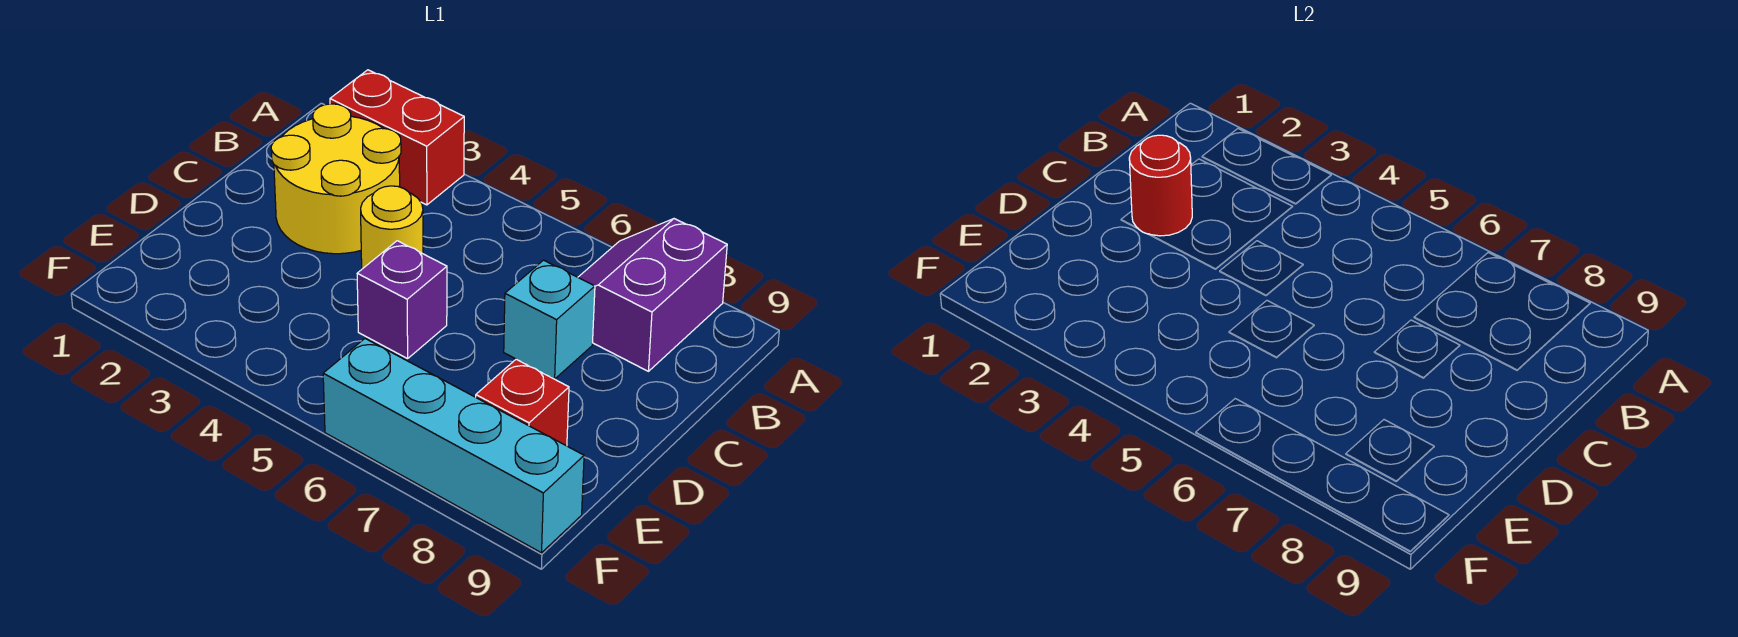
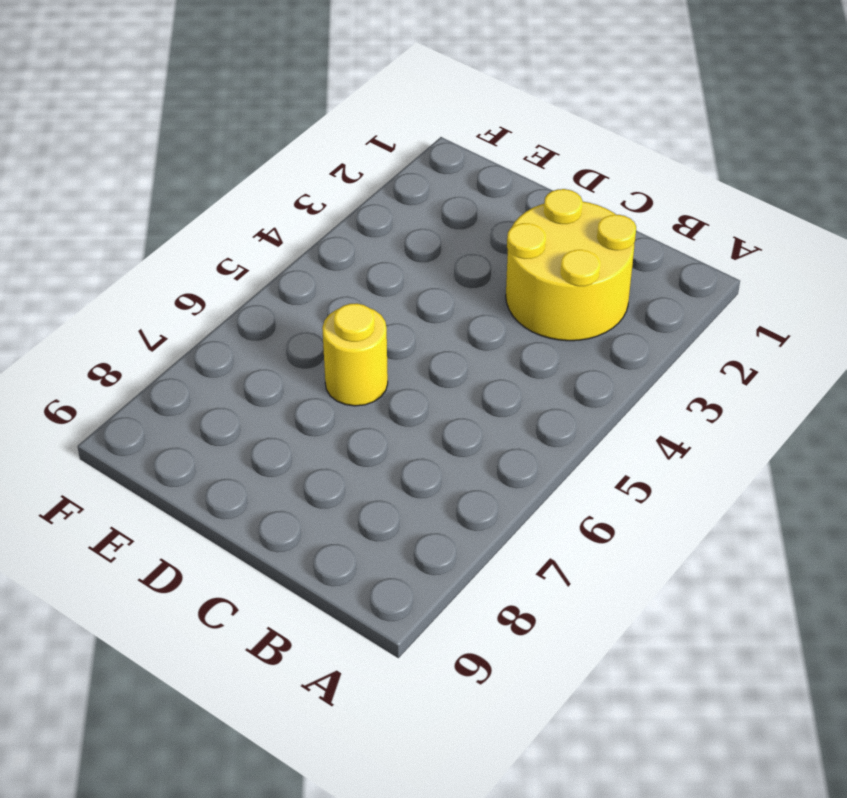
yellow round brick D6 level 1 -> yellow round brick C4 level 1
none -> red brick A2:A3 level 1
none -> purple slope A7:B8 level 1 top 8

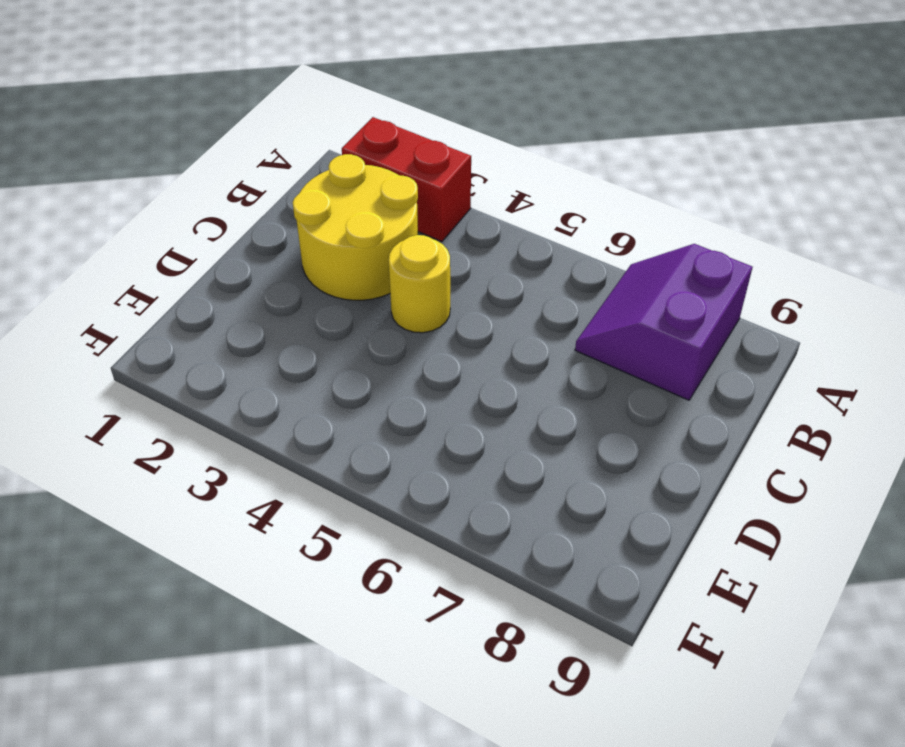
none -> cyan brick C7 level 1
none -> purple brick D5 level 1

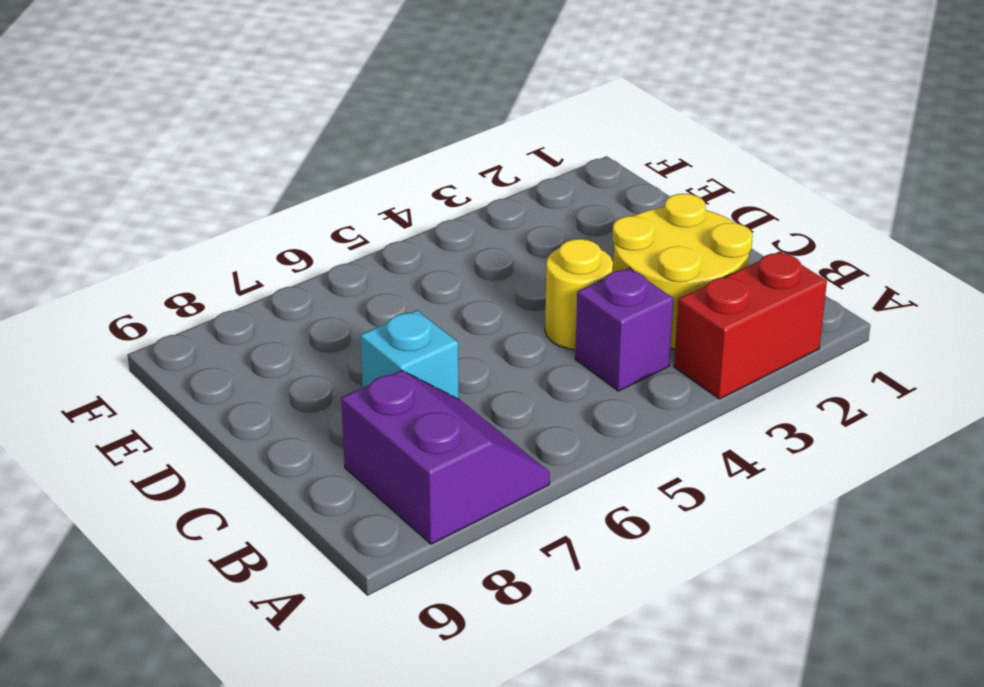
purple brick B4 level 1 -> purple brick D5 level 1
none -> red brick E8 level 1
none -> cyan brick F6:F9 level 1

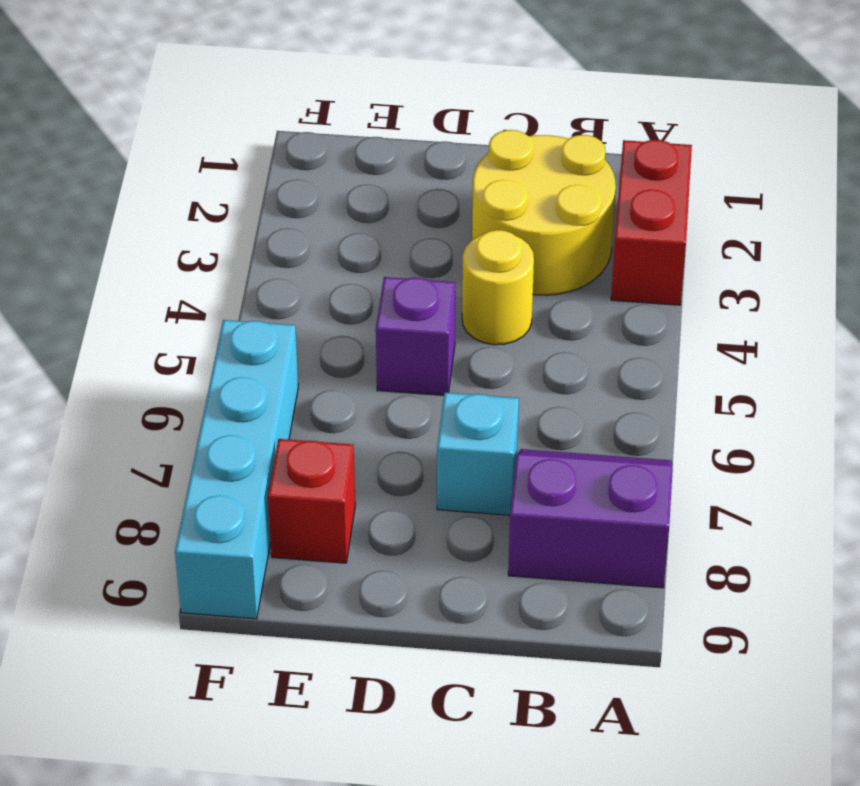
none -> red round brick C2 level 2

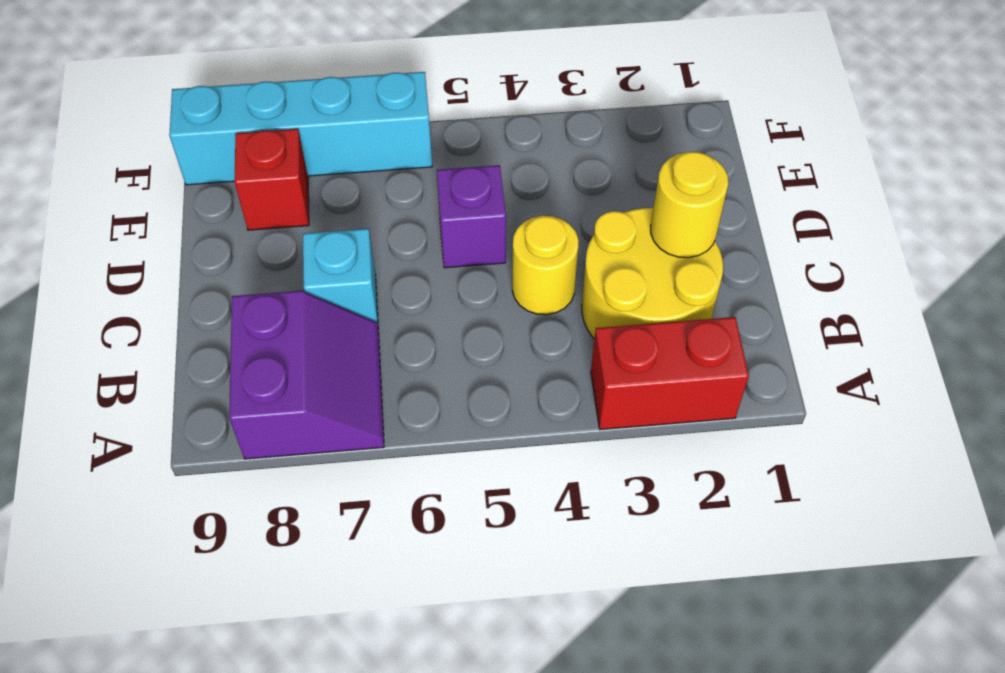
yellow round brick C2 level 2 -> red round brick C2 level 2

